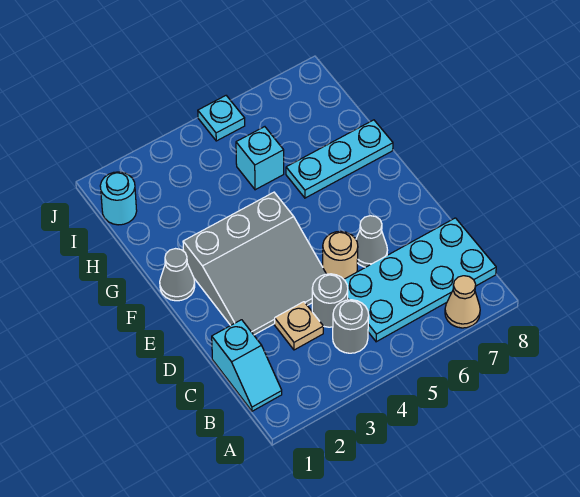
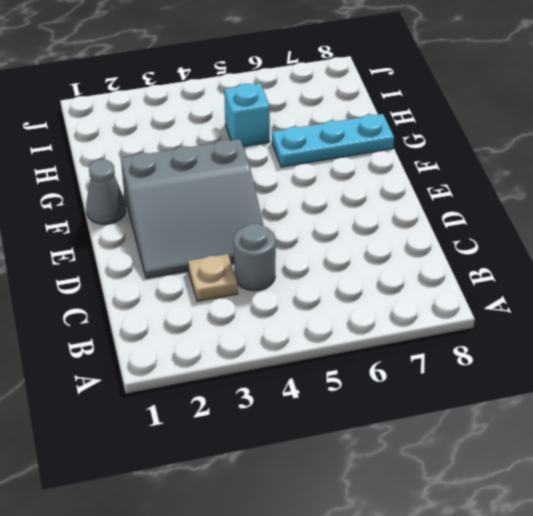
none -> tan cone A7 level 1
none -> cyan slope B1:C1 level 1 top C
none -> grey round brick B4 level 1

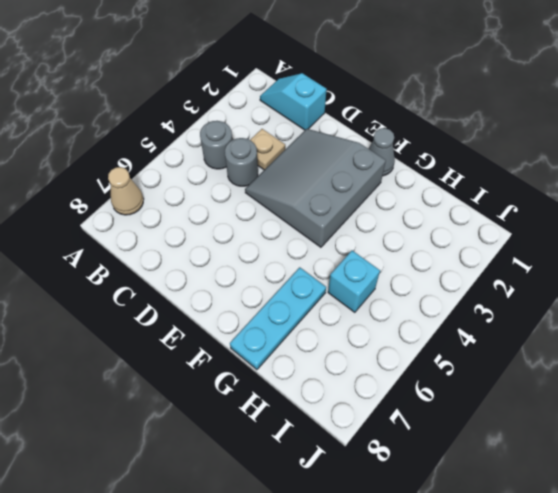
none -> cyan plate B5:C8 level 1
none -> tan round brick D5 level 1
none -> grey cone D6 level 1

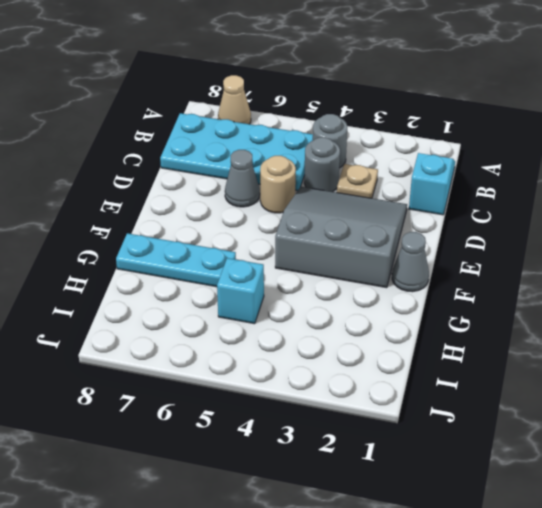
none -> cyan round brick I1 level 1
none -> cyan plate J5 level 1

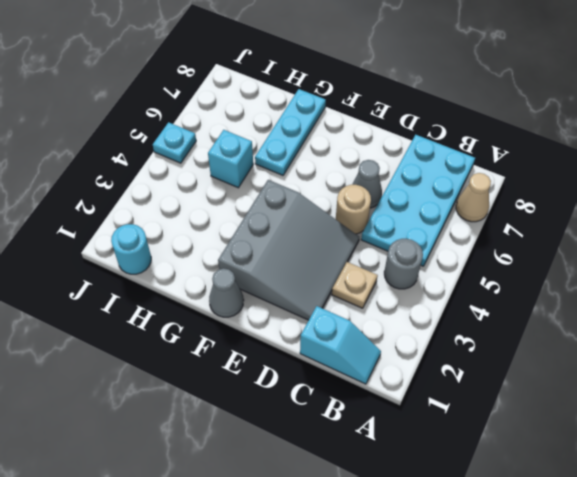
none -> grey round brick C4 level 1

